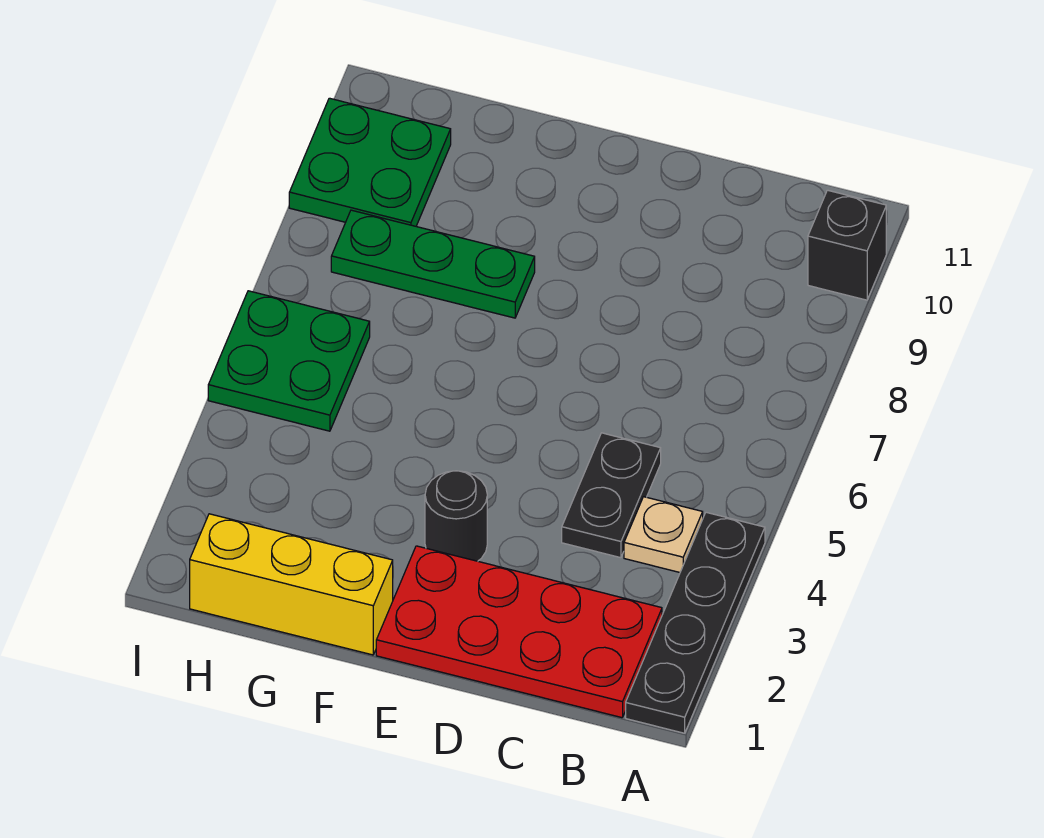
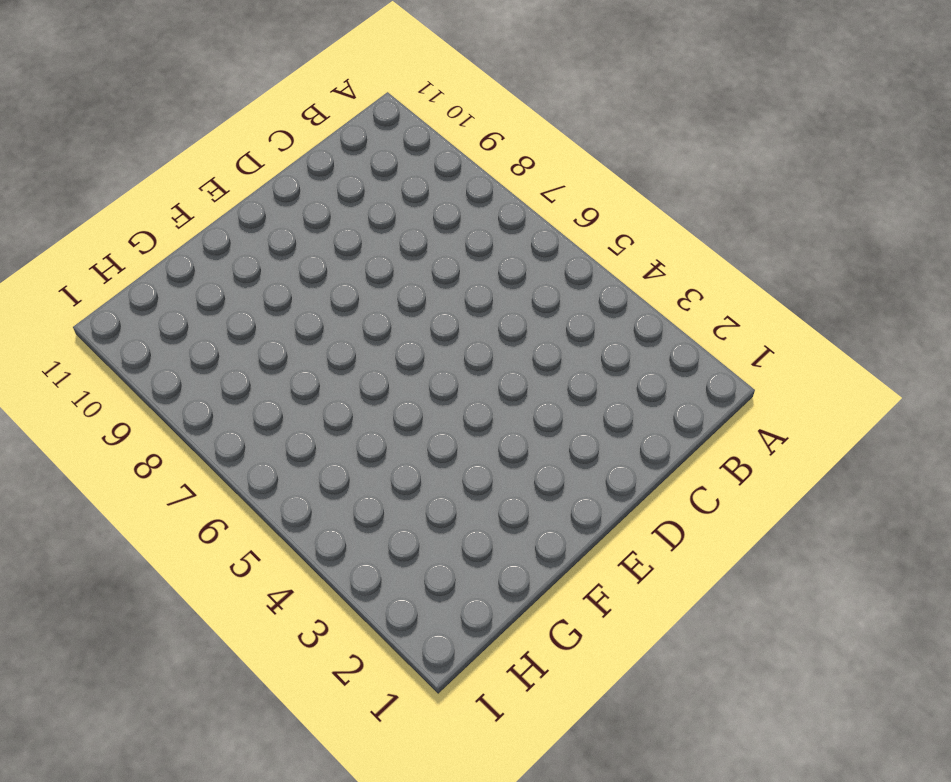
none -> black plate A1:A4 level 1
none -> black brick A10 level 1

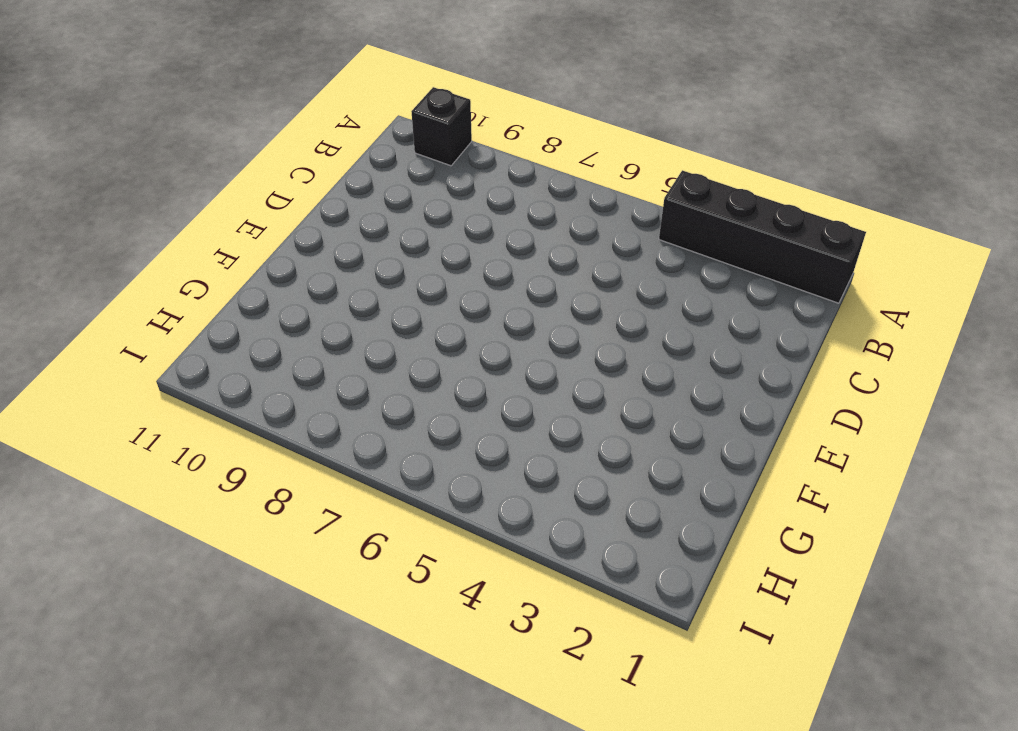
black brick A1:A4 level 1 -> black plate A1:A4 level 1
none -> red plate B1:E2 level 1
none -> tan plate B4 level 1

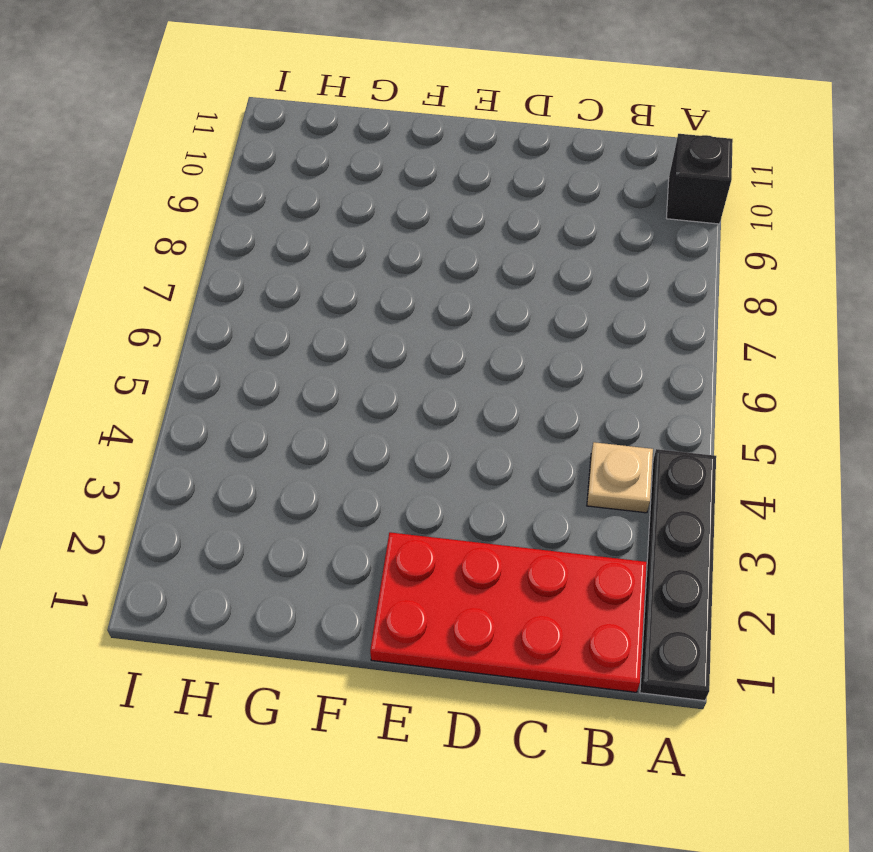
none -> black plate C4:C5 level 1
none -> black round brick E3 level 1

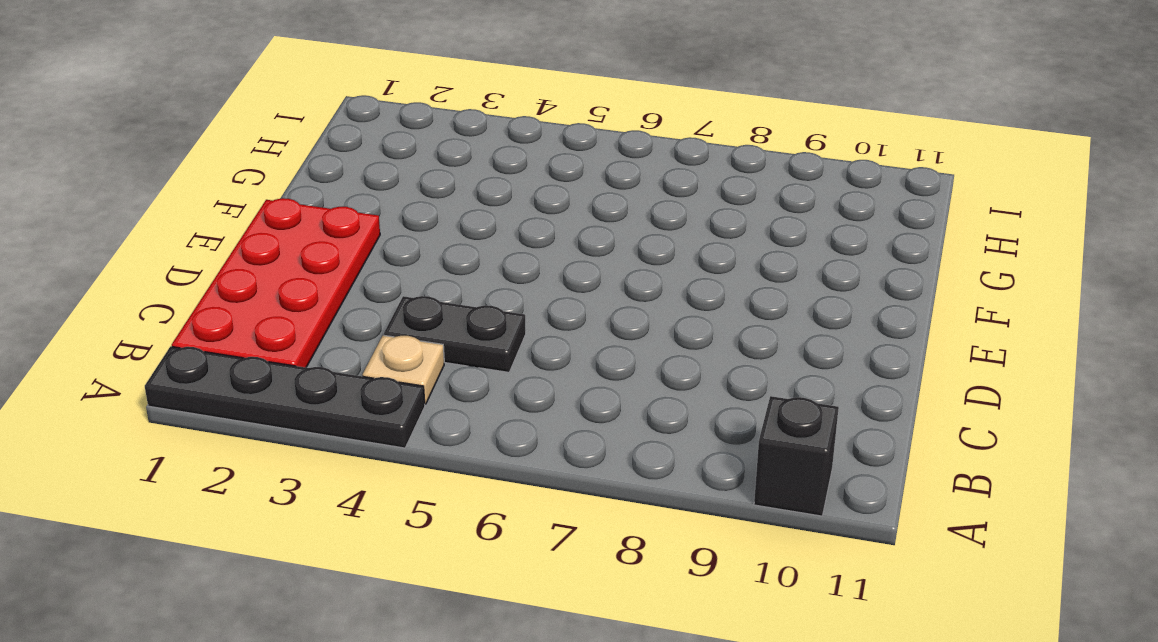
none -> black round brick E3 level 1
none -> yellow brick F1:H1 level 1

